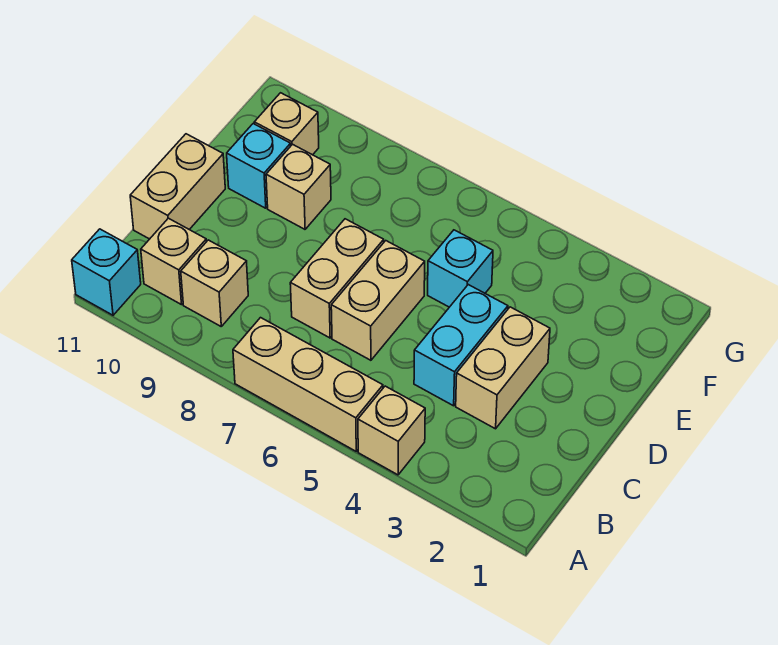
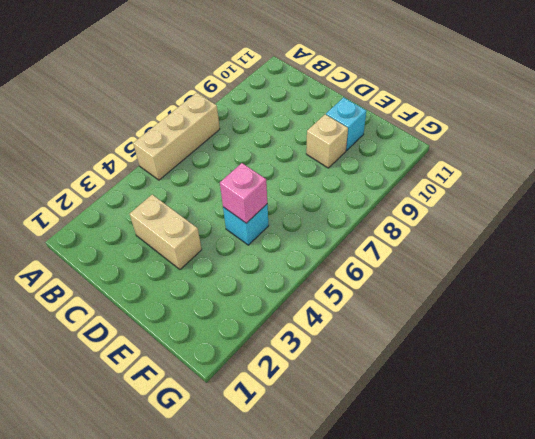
pink brick E5 level 2 -> none
none -> tan brick A4 level 1
none -> cyan brick A11 level 1
none -> tan brick B9 level 1

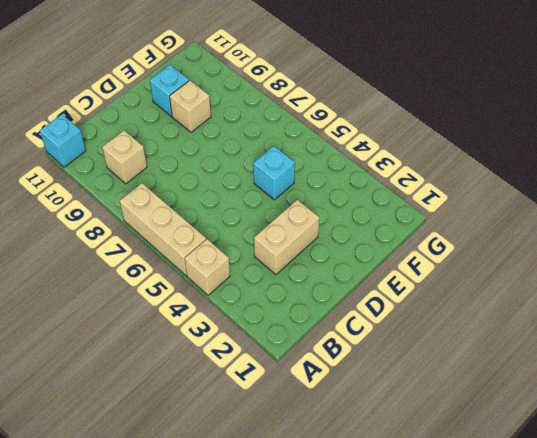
none -> tan brick B10 level 1
none -> cyan brick C4:D4 level 1
none -> tan brick C6:D6 level 1

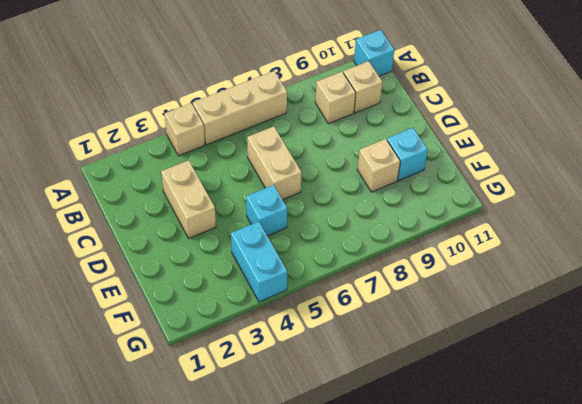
cyan brick F4:G4 level 1 -> cyan brick C4:D4 level 1
none -> tan brick C7:D7 level 1
none -> tan brick C11:D11 level 1
none -> tan brick F10 level 1

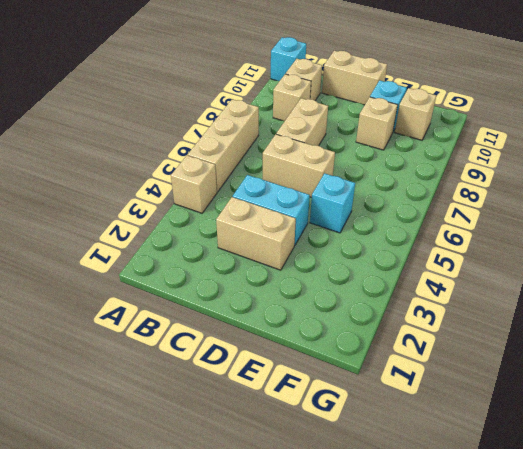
tan brick C7:C8 level 1 -> tan brick C7:D7 level 1

